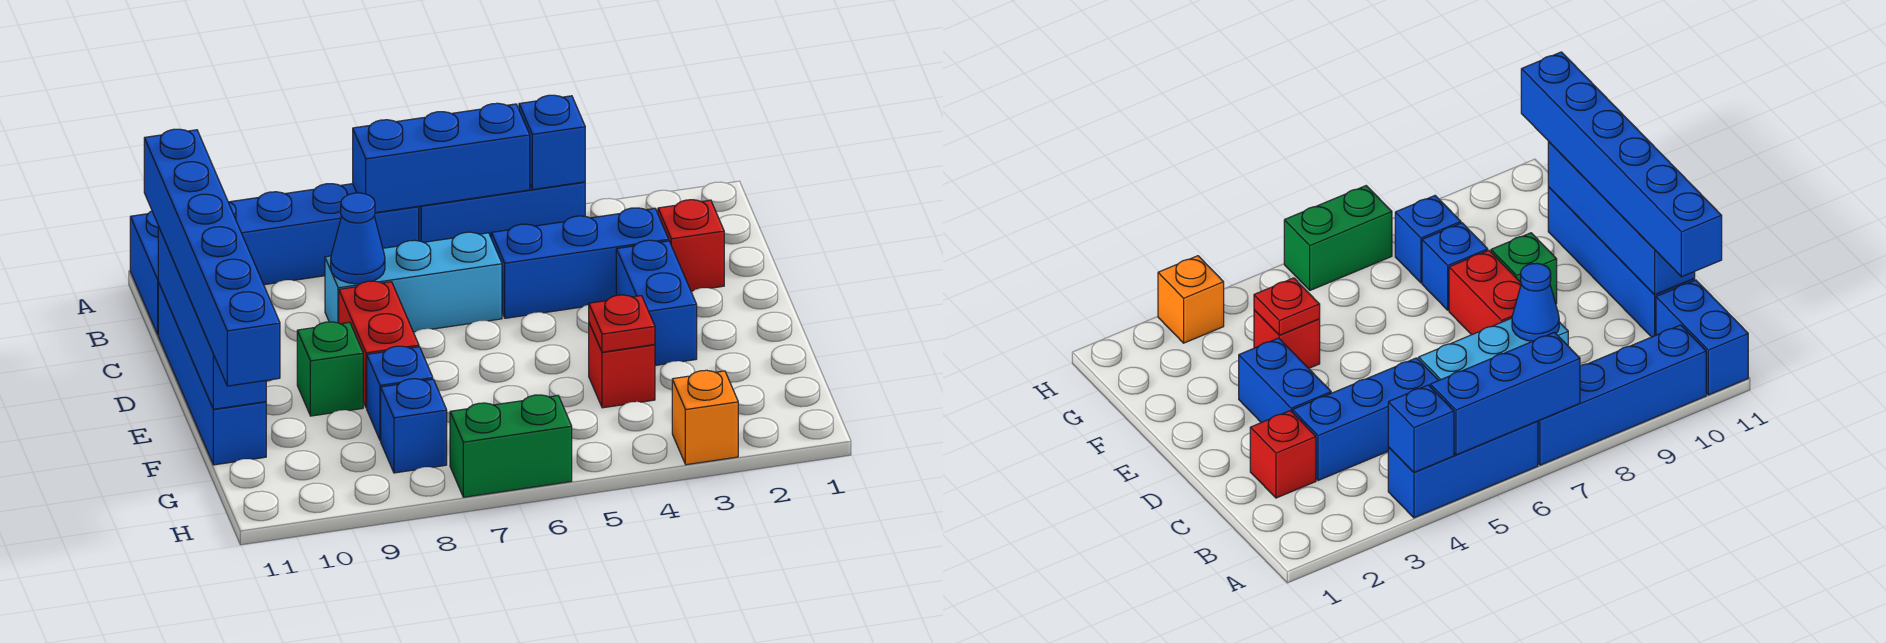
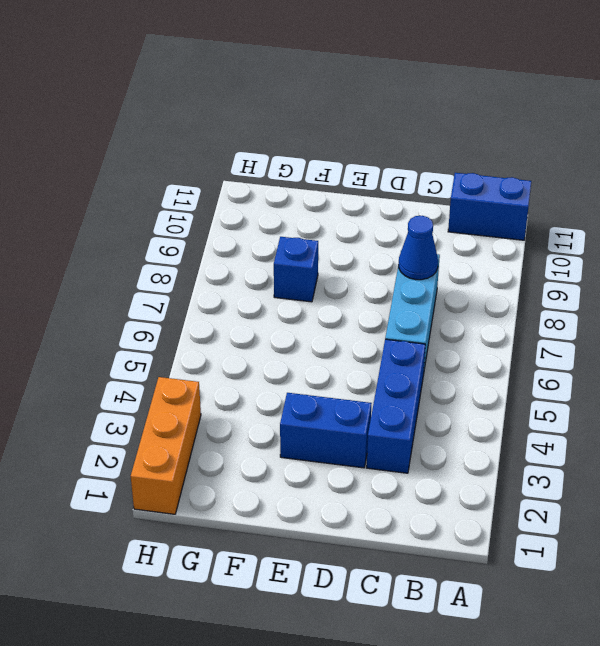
orange brick H1:H3 level 1 -> orange brick H3 level 1
none -> blue brick A4:A6 level 1
none -> blue brick A7:A10 level 1
none -> red brick C2 level 1

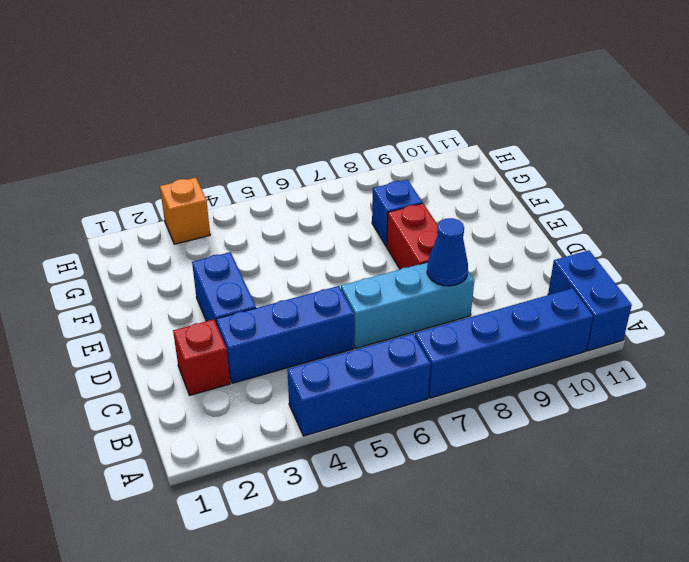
none -> blue brick C11:F11 level 1
none -> green brick E9 level 1
none -> red brick F4 level 1

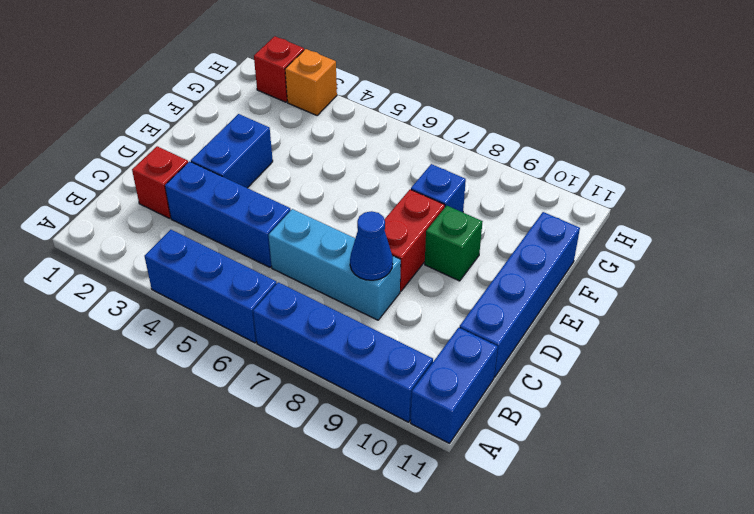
red brick H2 level 1 -> red brick F4 level 1
none -> blue brick G8 level 1
none -> green brick H6:H7 level 1
none -> blue brick A4 level 2

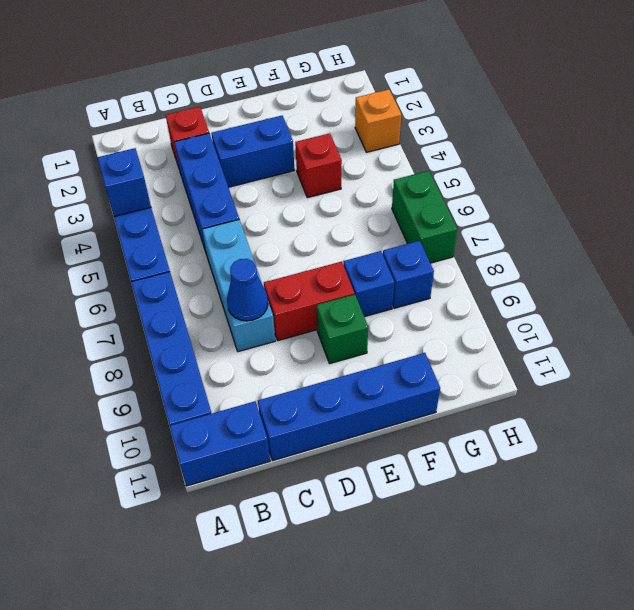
none -> blue brick A5:A7 level 2
none -> blue brick C11:F11 level 2
none -> red plate F4 level 2

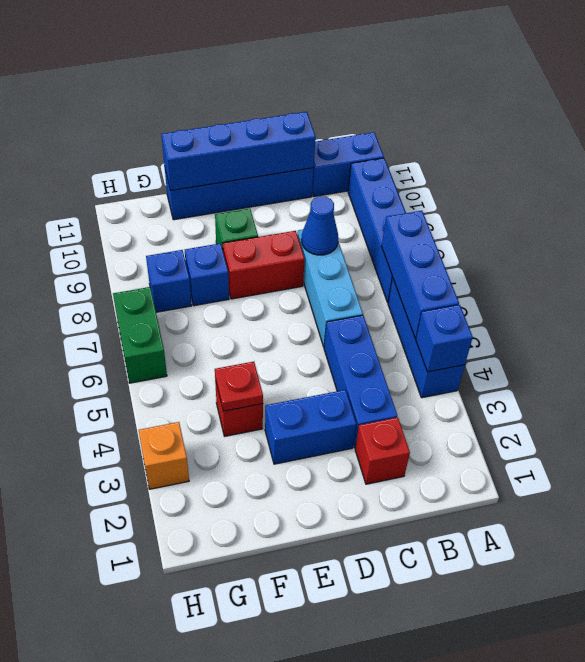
none -> blue brick B11:G11 level 3

